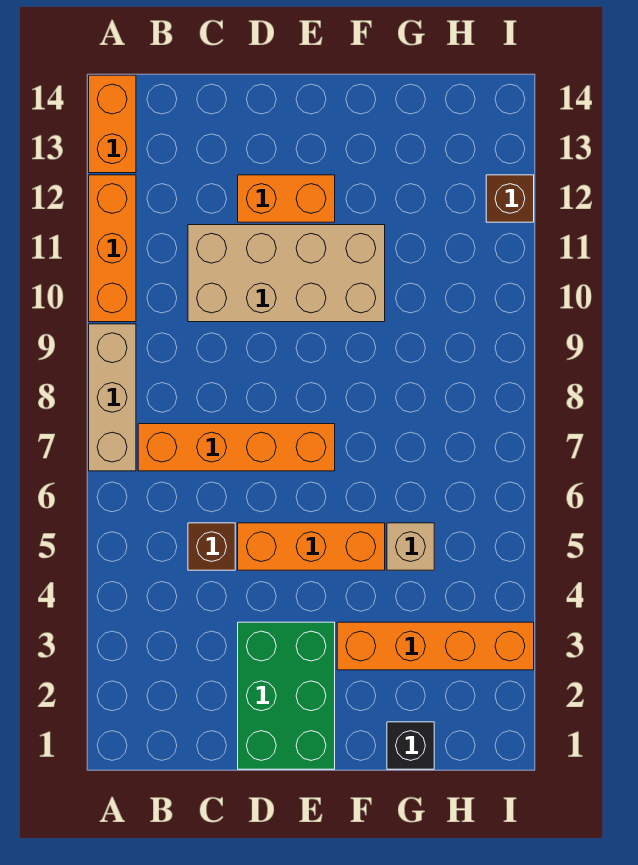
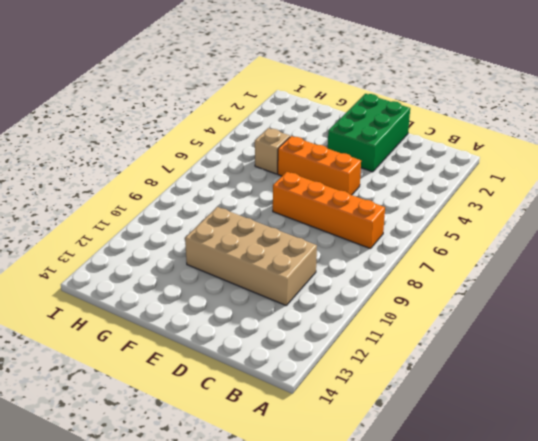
none -> tan brick A7:A9 level 1
none -> orange brick A10:A12 level 1
none -> orange brick A13:A14 level 1

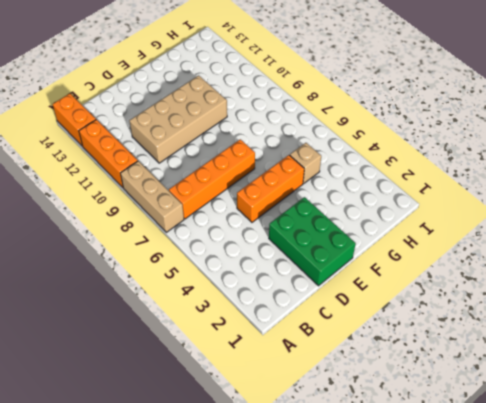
none -> brown brick C5 level 1
none -> orange brick D12:E12 level 1
none -> orange brick F3:I3 level 1

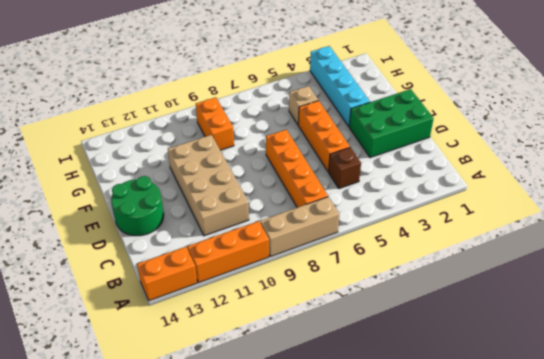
green round brick D13:E14 level 1 -> none
cyan brick F3:I3 level 1 -> orange brick F3:I3 level 1
orange brick G9:H9 level 1 -> orange brick D12:E12 level 1
none -> black brick G1 level 1
none -> brown brick I12 level 1

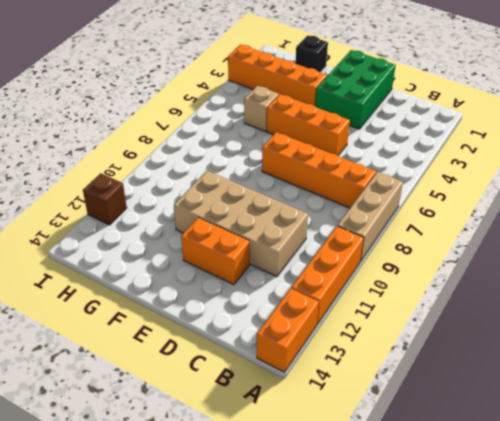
none -> brown brick C5 level 1

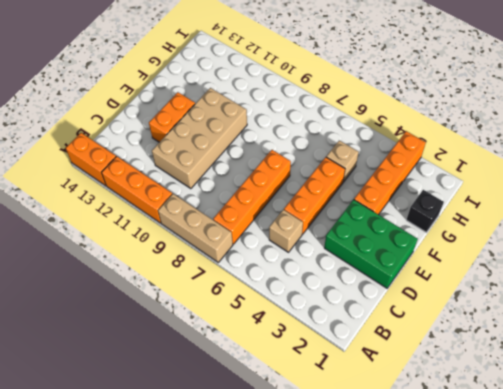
tan brick C5 level 1 -> brown brick C5 level 1
none -> brown brick I12 level 1

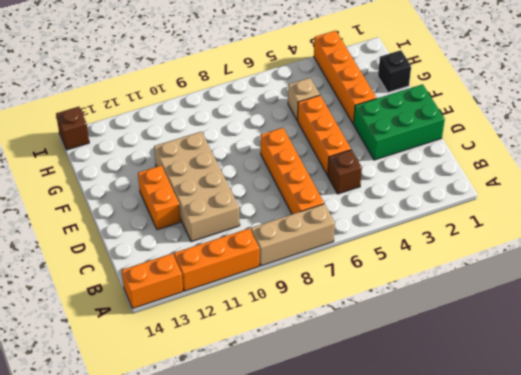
brown brick I14 level 1 -> brown brick I12 level 1

